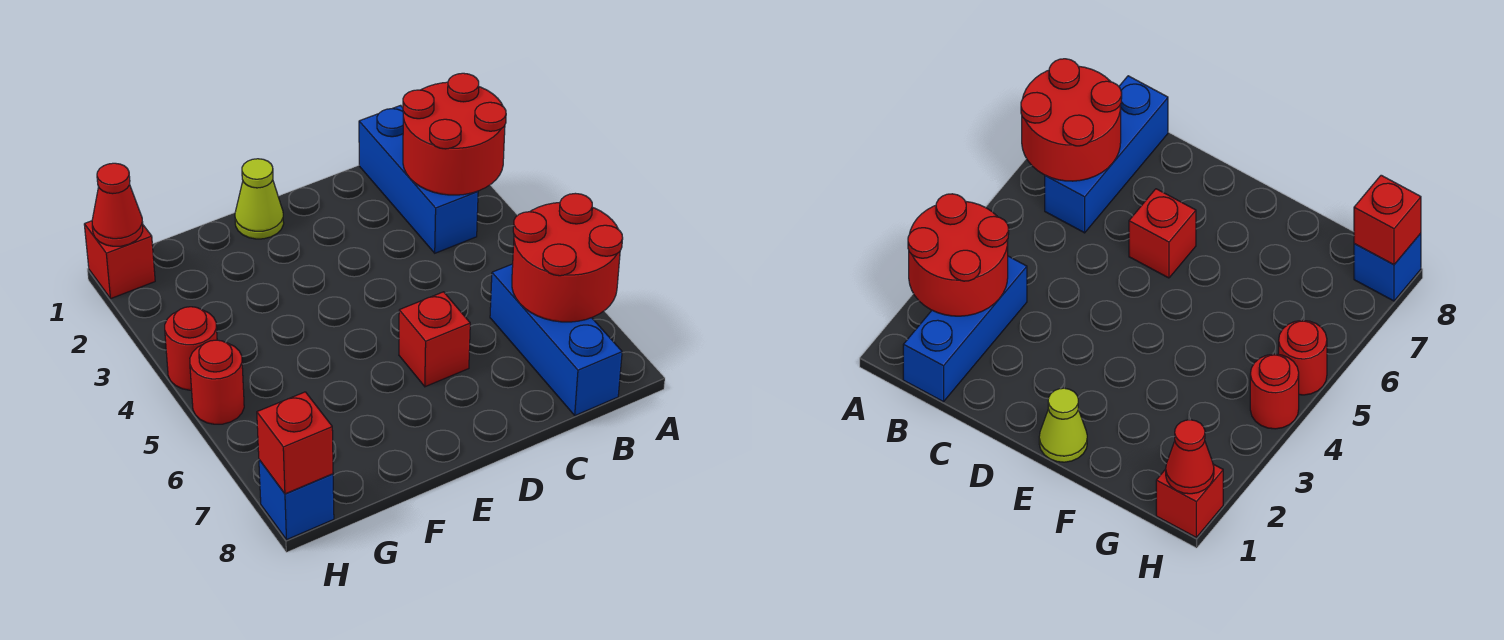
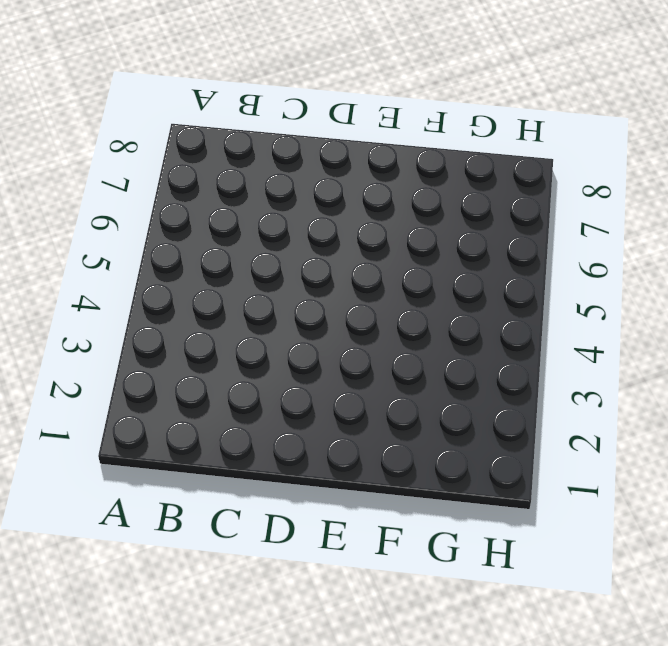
none -> blue brick B1:B3 level 1
none -> blue brick B6:B8 level 1
none -> red brick D6 level 1

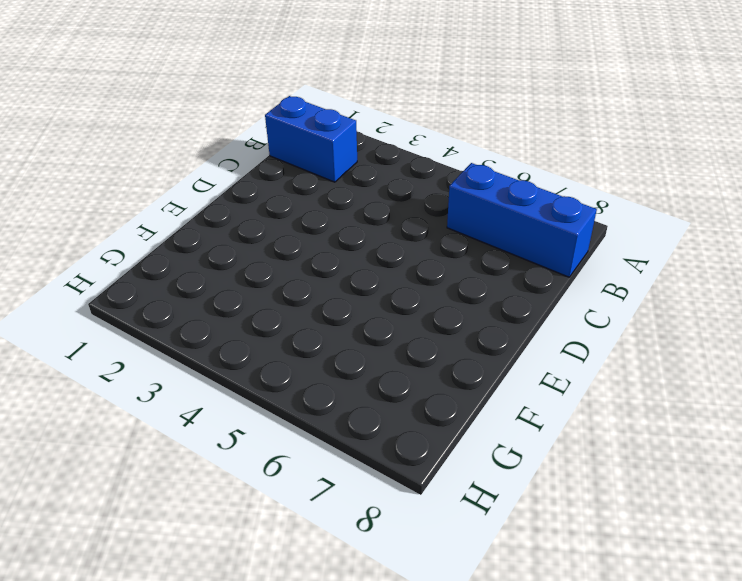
blue brick B1:B2 level 1 -> blue brick B1:B3 level 1
none -> red brick D6 level 1
none -> lime cone E1 level 1
none -> red brick H1 level 1

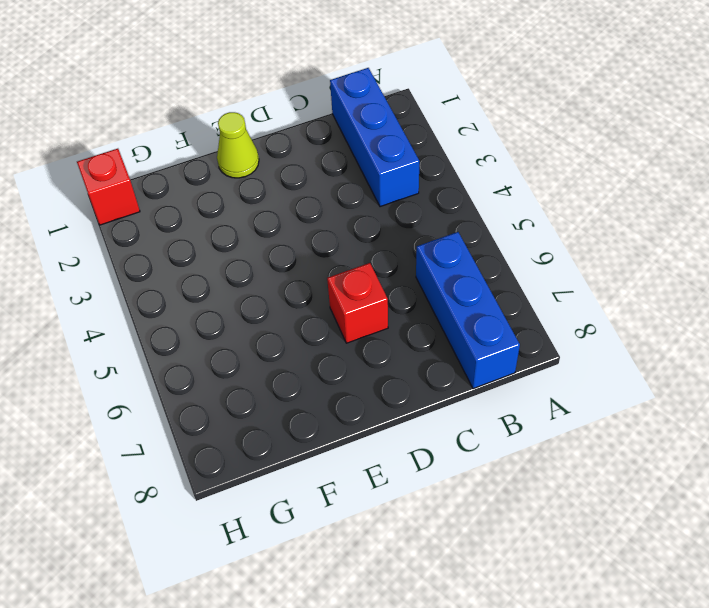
none -> red round brick H4 level 1
none -> red round brick H5 level 1
none -> blue brick H8 level 1

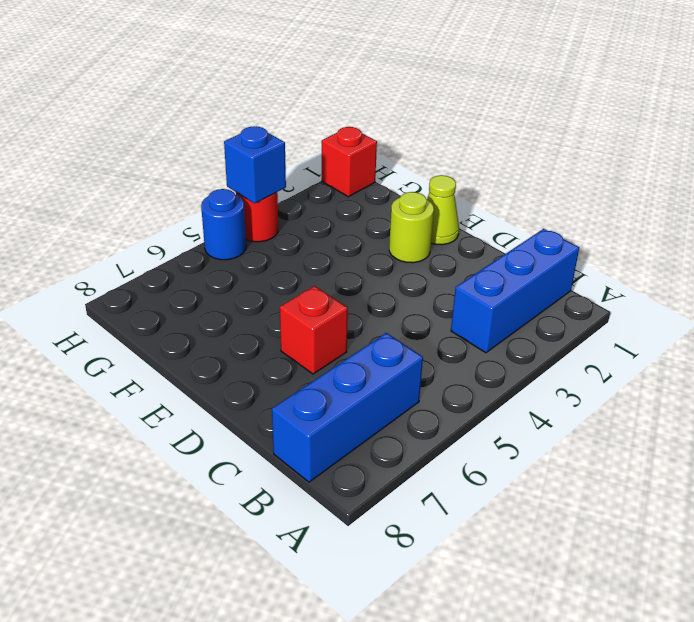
lime round brick E2 level 1 -> none
blue brick H4 level 2 -> blue brick H8 level 1
blue round brick H5 level 1 -> red round brick H5 level 1
none -> red round brick A2:B3 level 2
none -> red round brick A6:B7 level 2
none -> red cone H1 level 2

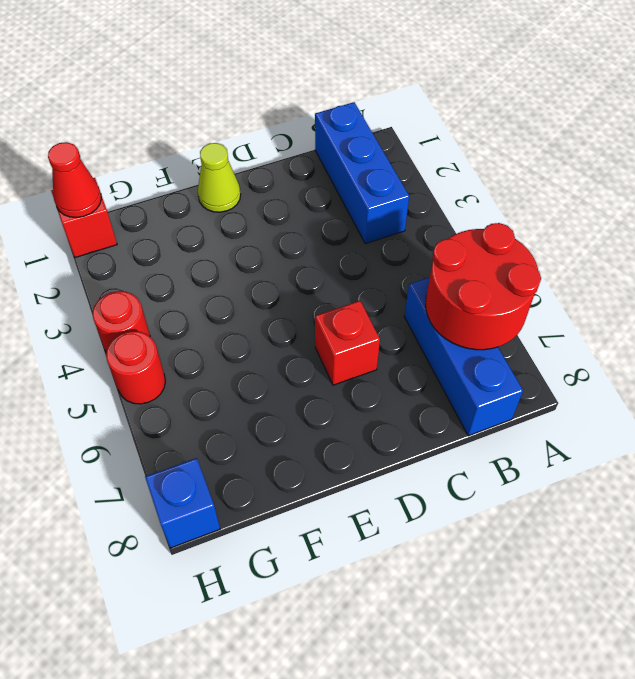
none -> red round brick A2:B3 level 2
none -> red brick H8 level 2

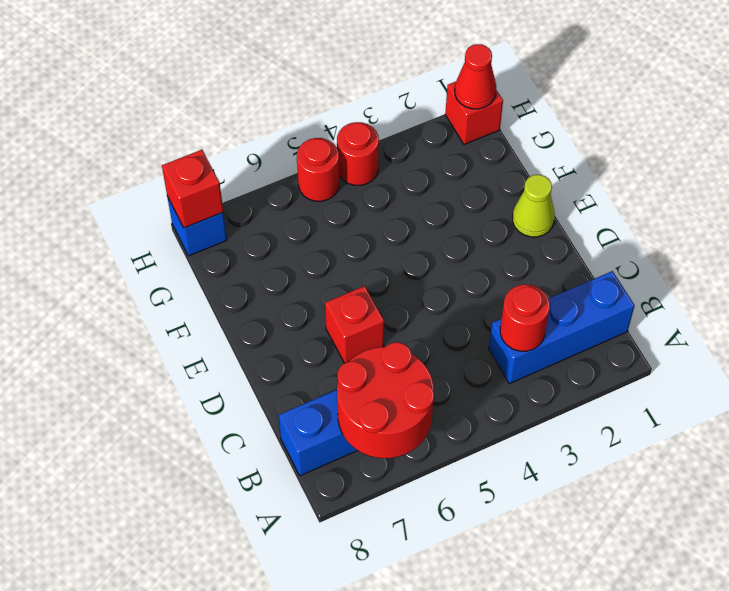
red round brick B3 level 2 -> red round brick A2:B3 level 2

